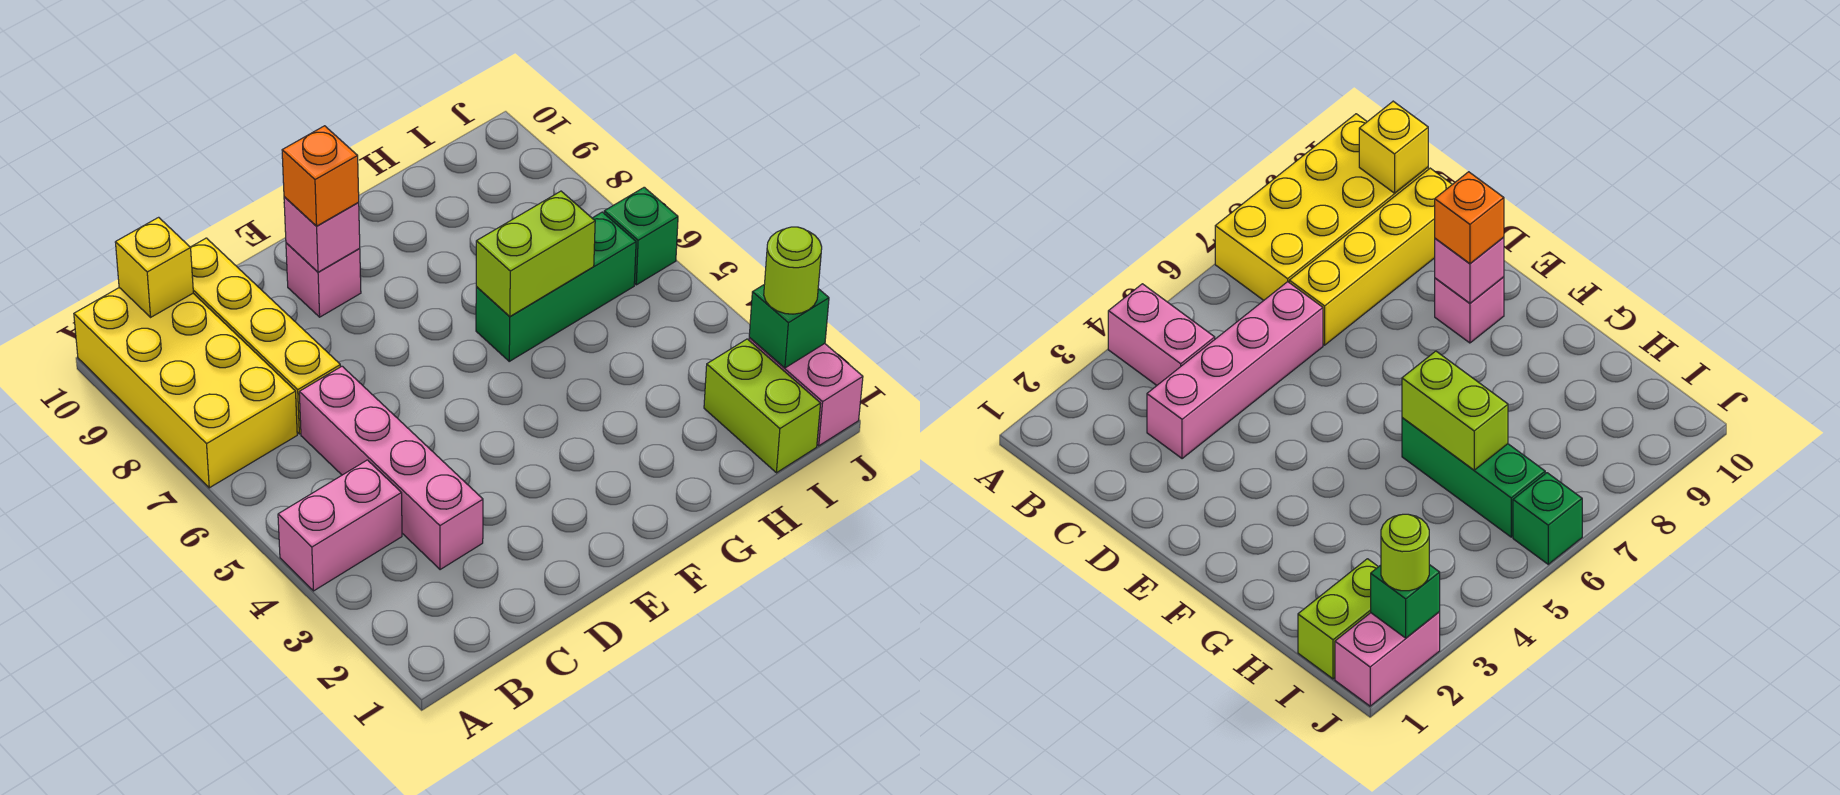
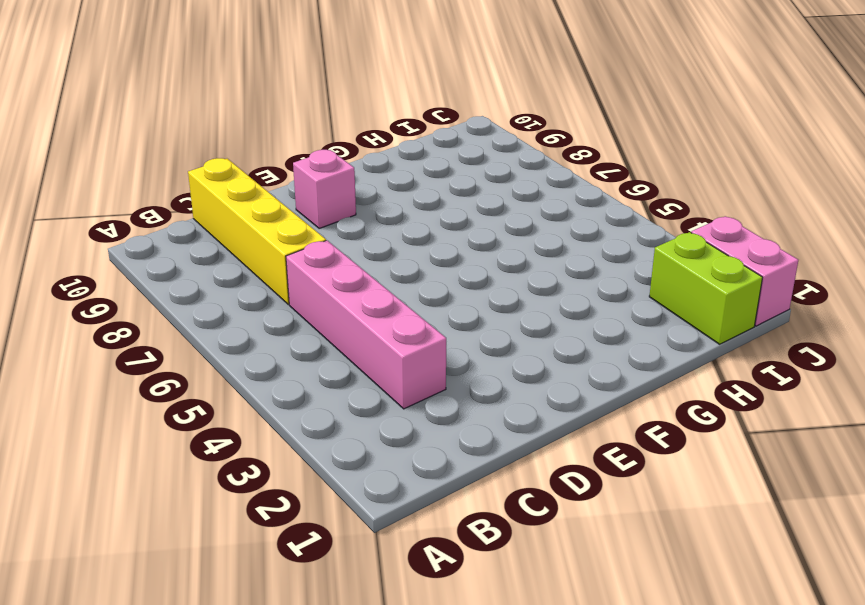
none -> pink brick A4:B4 level 1
none -> yellow brick A7:B10 level 1
none -> green brick G6:I6 level 1

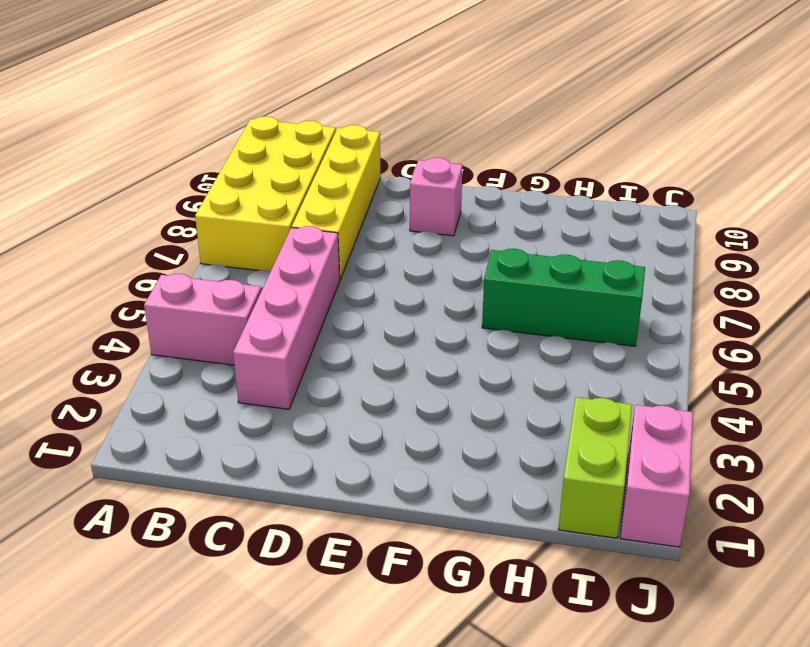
none -> green brick J6 level 1
none -> yellow brick B10 level 2
none -> pink brick E9 level 2

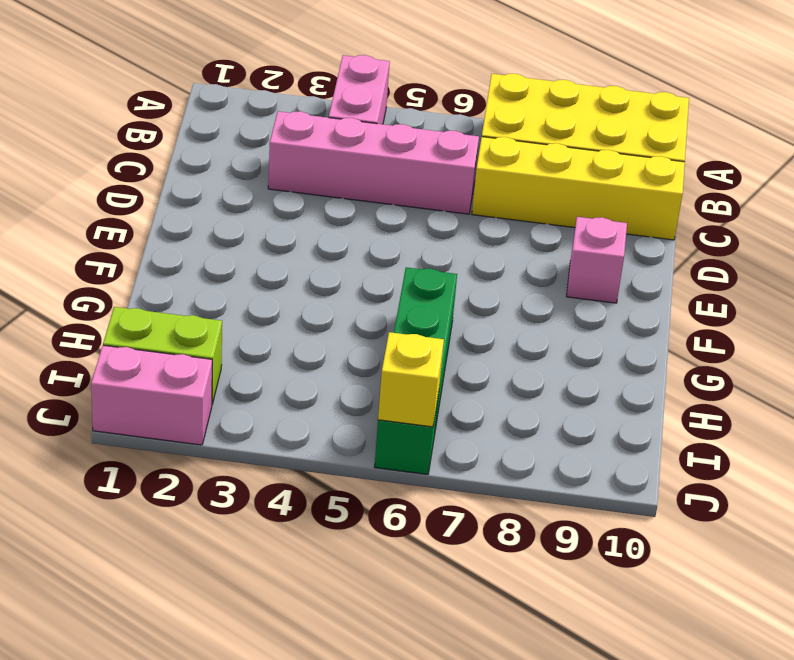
yellow brick J6 level 2 -> yellow brick B10 level 2
none -> pink brick E9 level 2
none -> lime brick G6:H6 level 2
none -> green brick J2 level 2

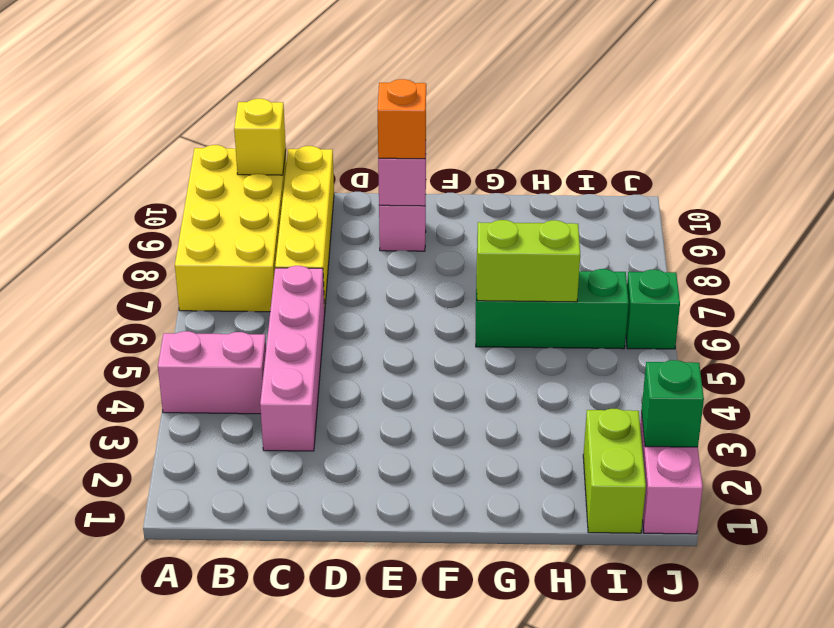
none -> lime round brick J2 level 3

